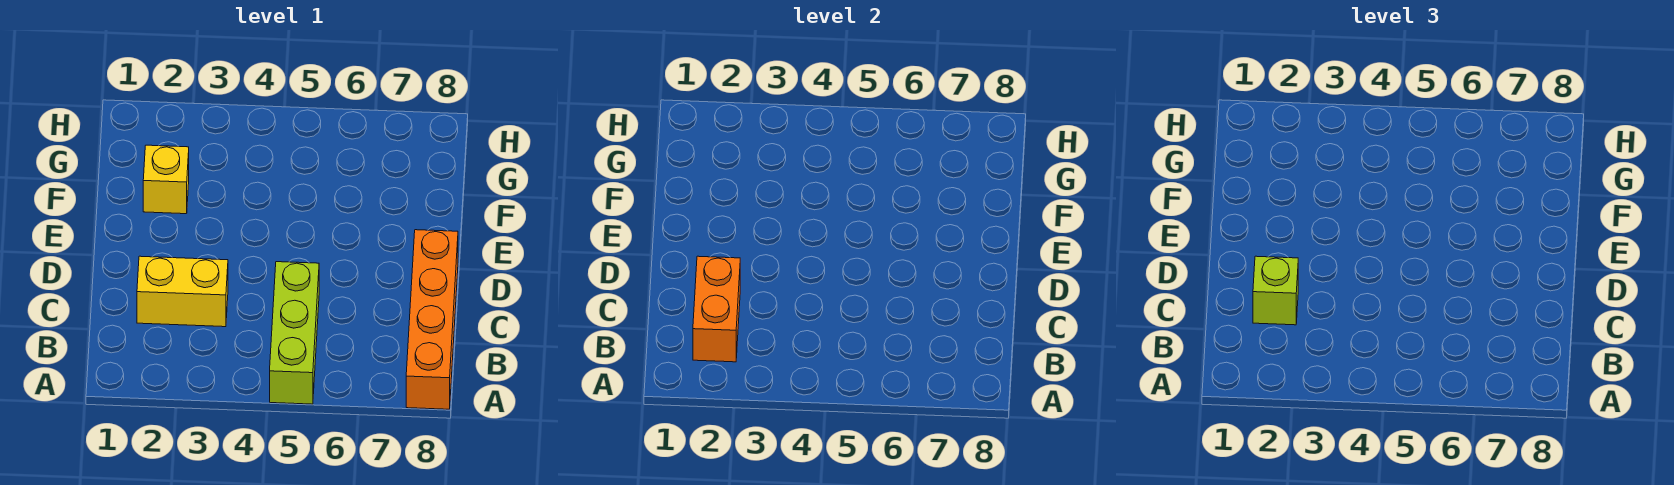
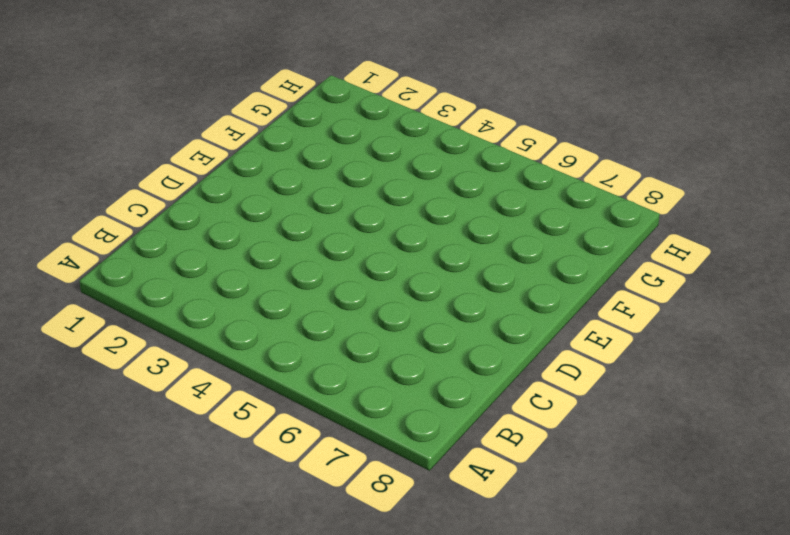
none -> lime brick A5:C5 level 1
none -> orange brick A8:D8 level 1

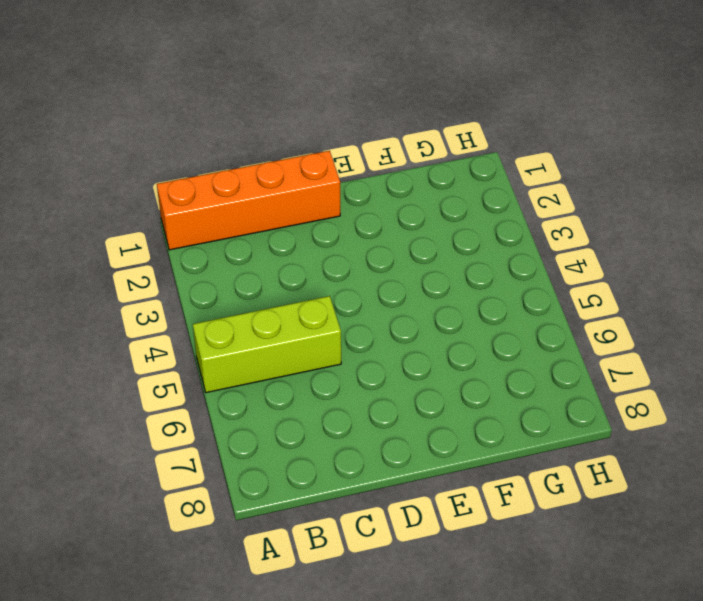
orange brick A1:D1 level 1 -> orange brick A8:D8 level 1
none -> yellow brick C2:C3 level 1
none -> yellow brick F2 level 1

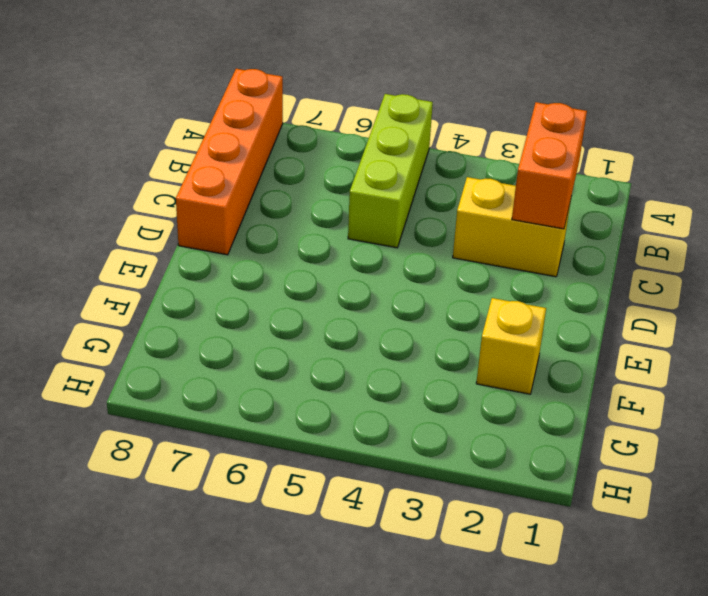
none -> lime brick C2 level 3

